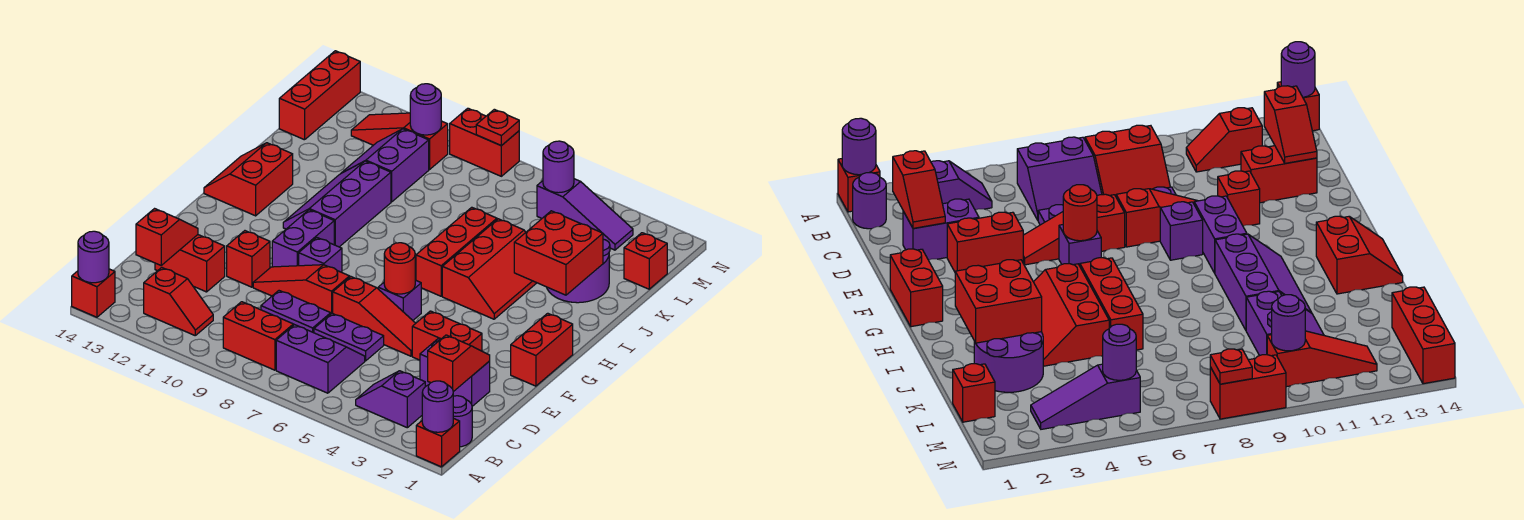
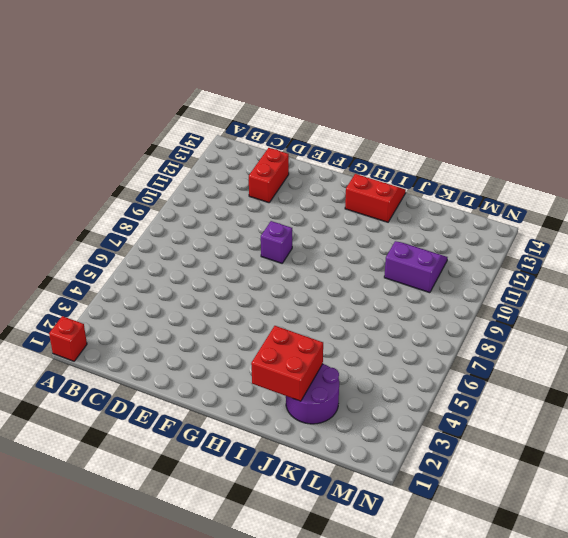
none -> red brick A14 level 1
none -> purple round brick B1 level 1
none -> purple slope B3:B4 level 1 top 3
none -> purple slope B6:C7 level 1 top B

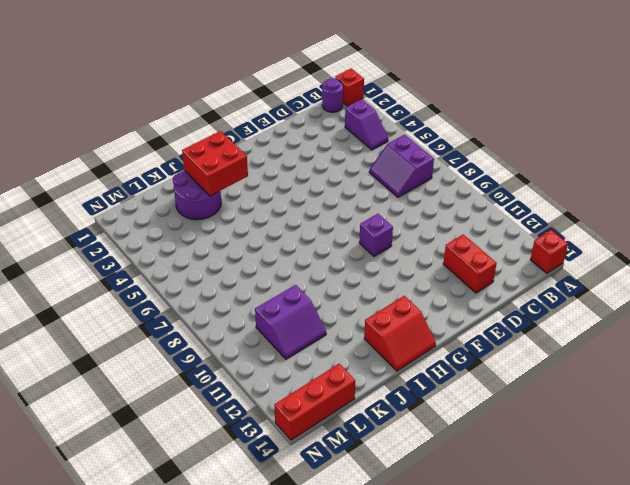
none -> red slope B8:C9 level 1 top B
none -> red slope B11:B12 level 1 top 12
none -> purple brick D2:D3 level 1
none -> purple plate D6:D7 level 1

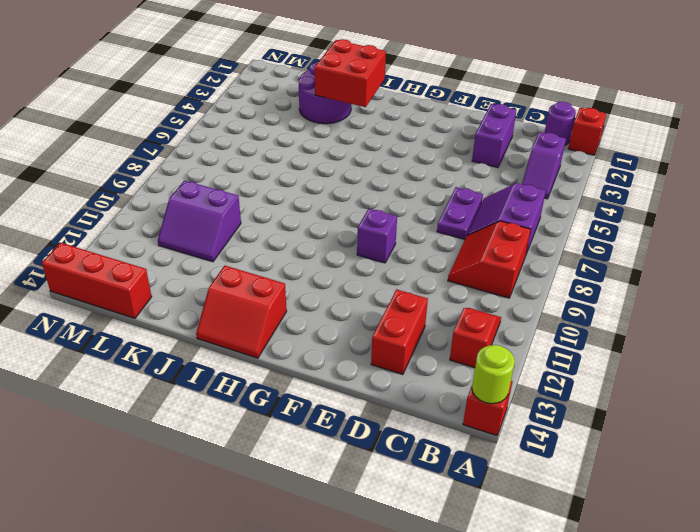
lime round brick A14 level 2 -> purple round brick A14 level 2
none -> purple plate D8:D9 level 1
none -> red brick E3:E4 level 1
none -> red slope E5:E7 level 1 top 7
none -> red slope E8:E10 level 1 top 8

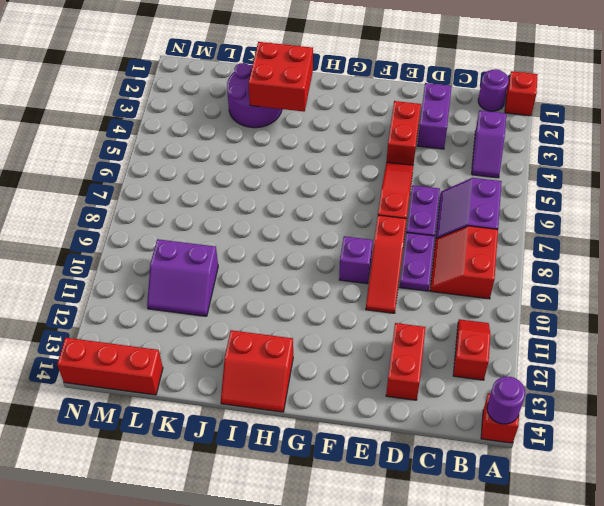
none -> red brick E11 level 1
none -> red brick F1:G1 level 1
none -> purple brick F6 level 1
none -> purple brick F10:G10 level 1

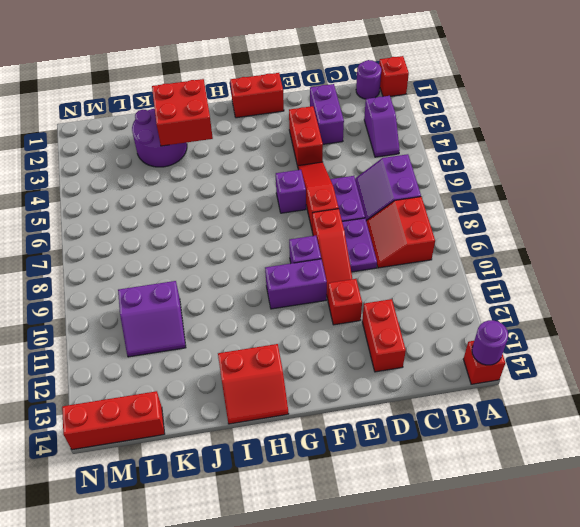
none -> red slope B11:B12 level 1 top 12
none -> red slope H4:J5 level 1 top 5
none -> red brick H6:J6 level 1
none -> purple slope H10:J11 level 1 top 10

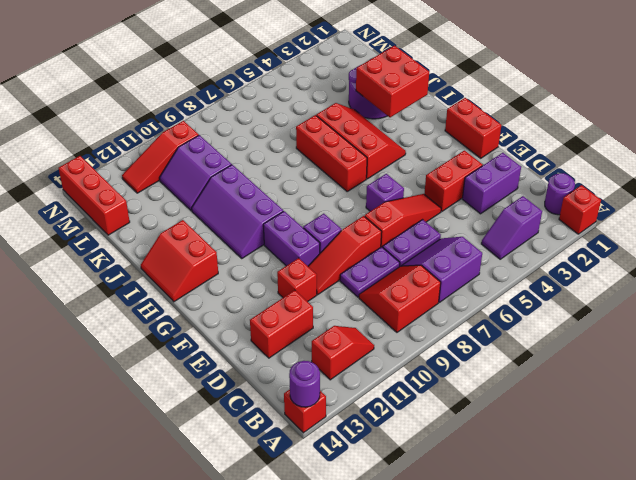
none -> red brick L1 level 1
none -> purple slope M3:M5 level 1 top 5
none -> red brick N8:N9 level 1
none -> purple round brick A1 level 2

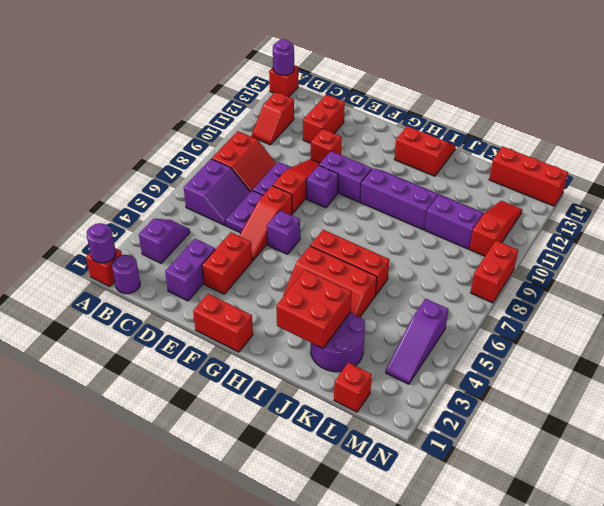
none -> red slope C2:D2 level 2 top C
none -> red slope C13:D13 level 2 top C
none -> red round brick F6 level 2
none -> purple round brick M5 level 2

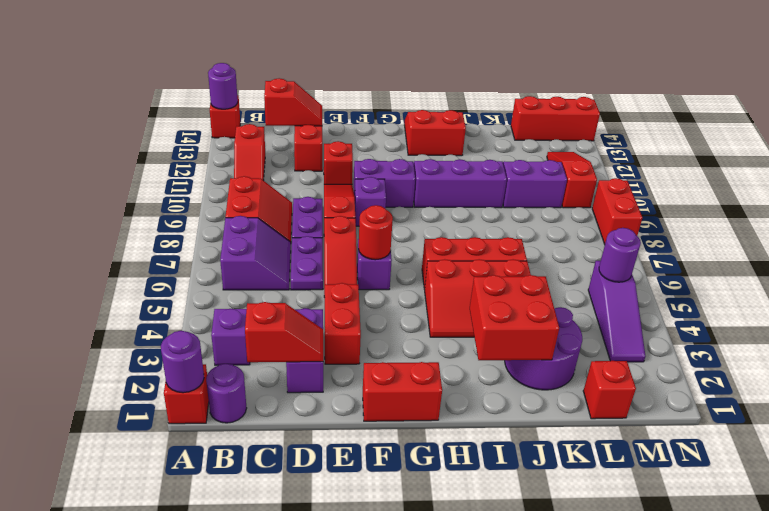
none -> purple round brick M10 level 2
none -> red plate N8 level 2

